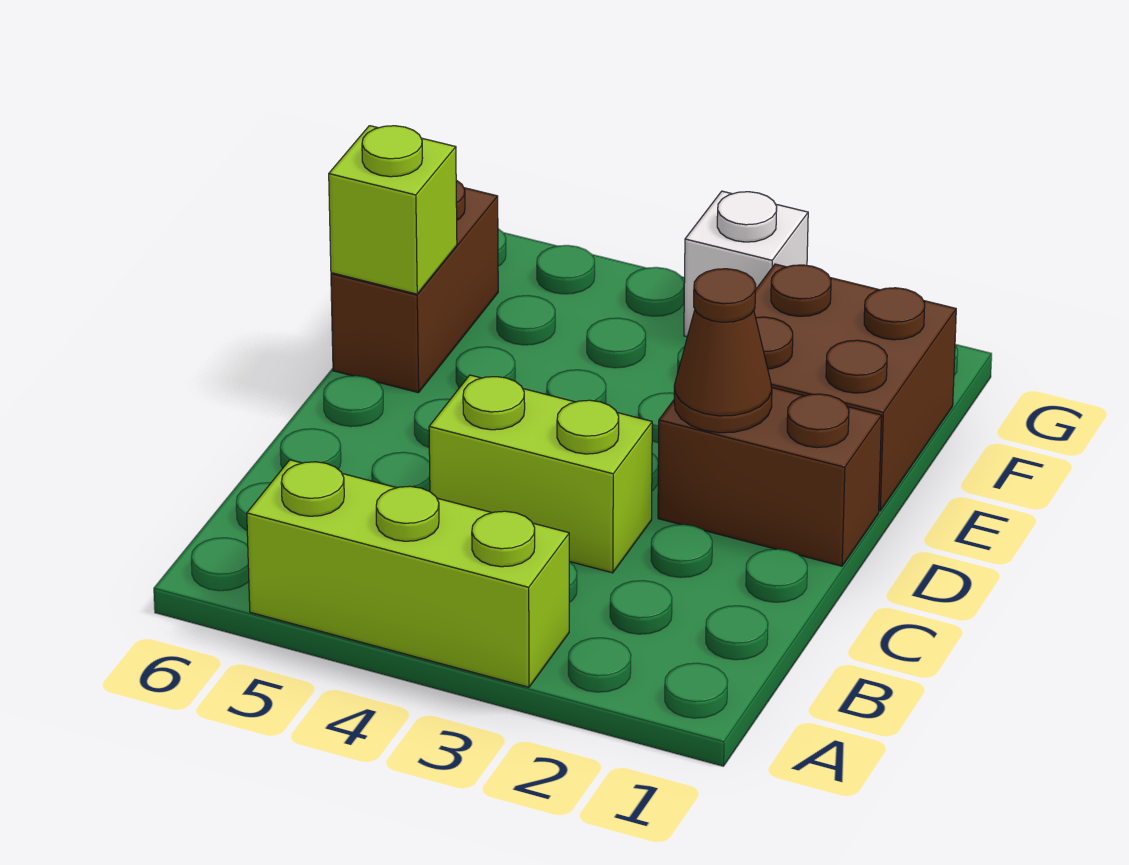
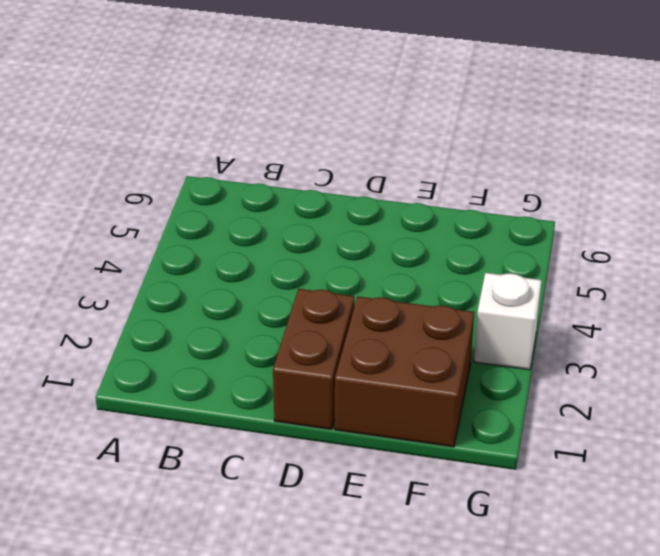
none -> lime brick A3:A5 level 1
none -> lime brick C3:C4 level 1

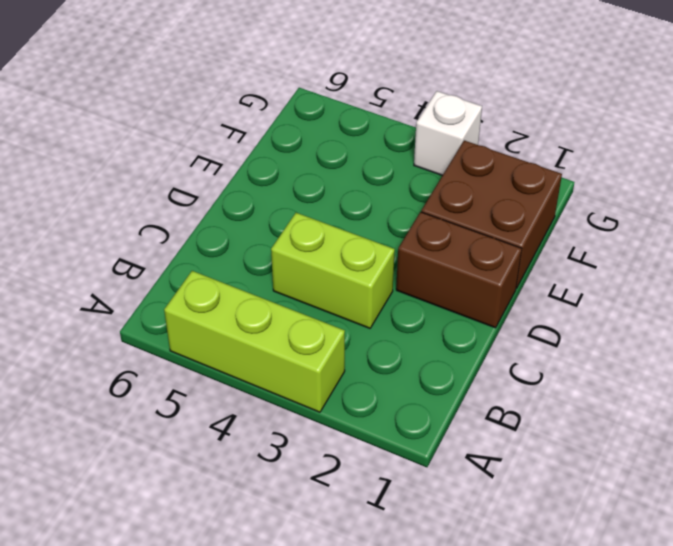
none -> brown brick E6:F6 level 1
none -> brown cone D2 level 2

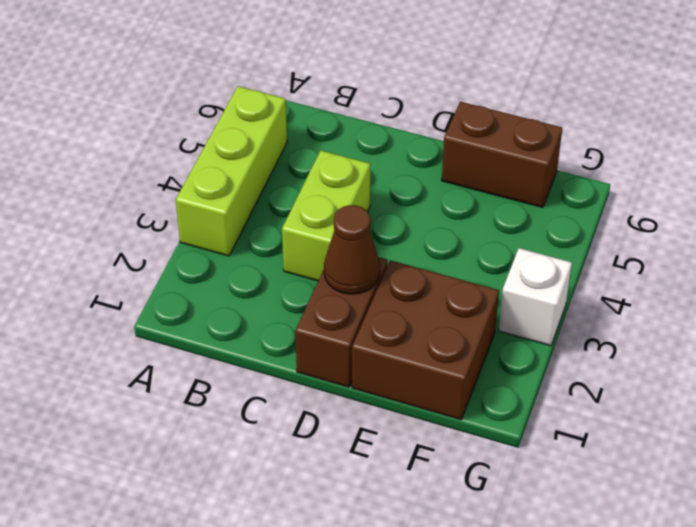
none -> lime brick E6 level 2

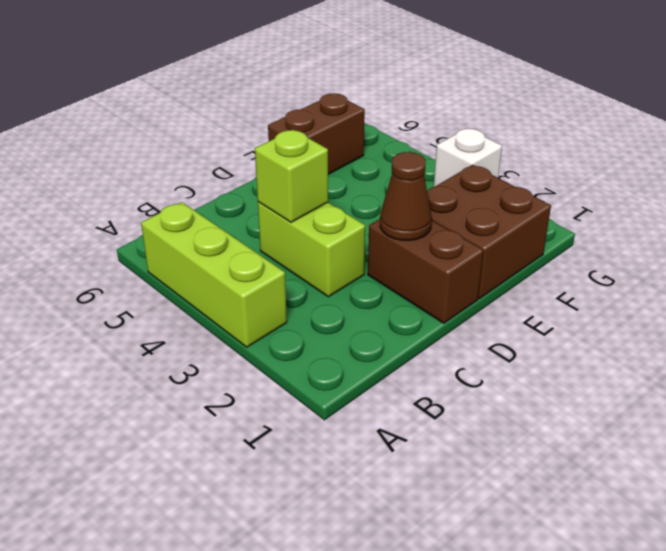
lime brick C4 level 2 -> lime brick E6 level 2

